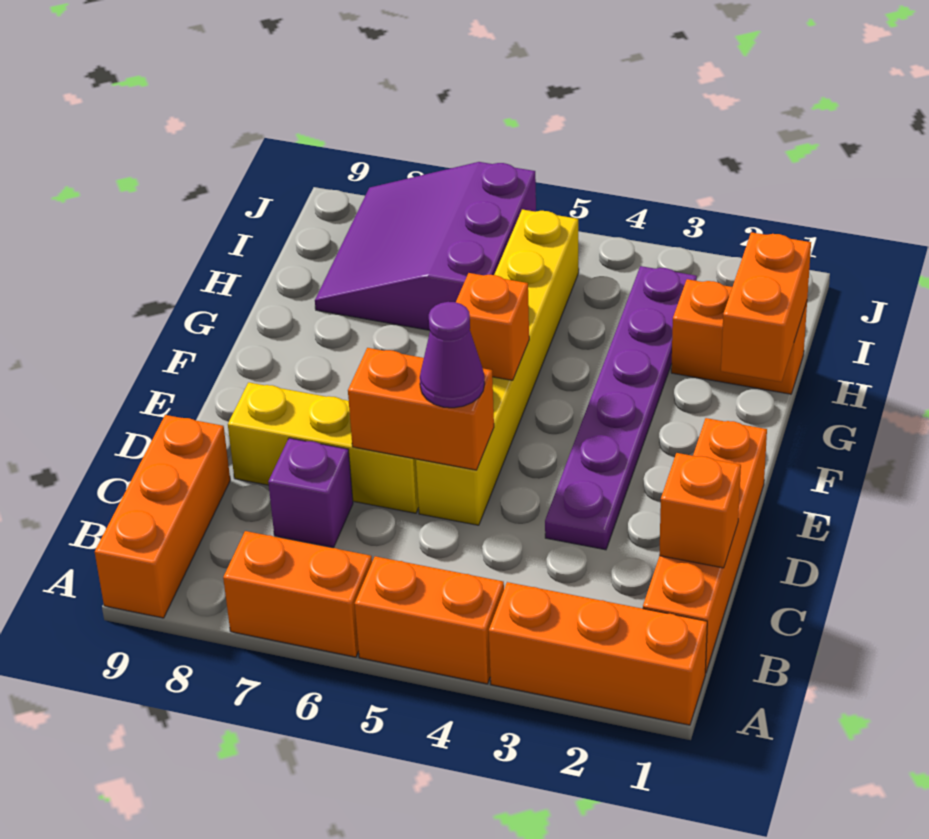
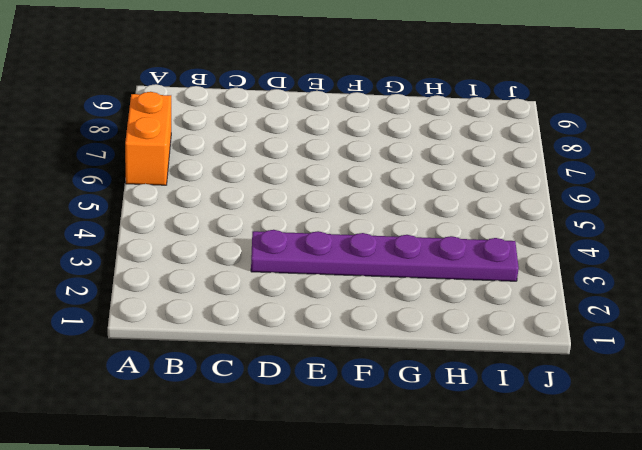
none -> orange brick A1:A3 level 1
none -> orange brick A4:A5 level 1
none -> orange brick A9:C9 level 1

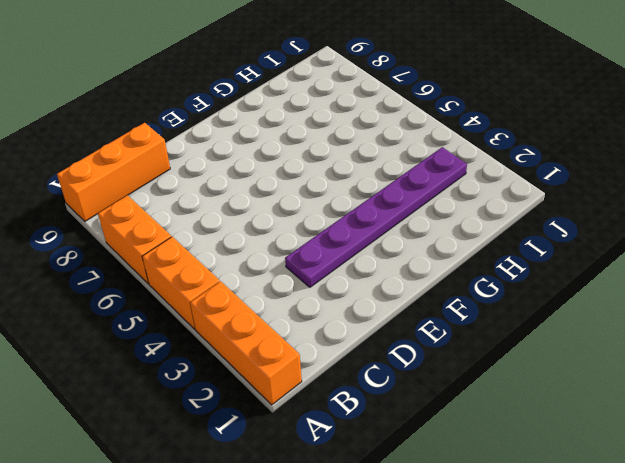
none -> orange brick B1:E1 level 1
none -> purple brick C7 level 1
none -> yellow brick D5:I5 level 1

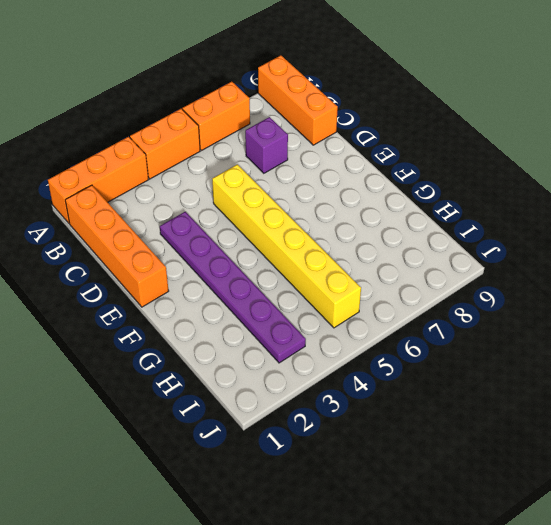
none -> yellow brick D6:D8 level 1
none -> orange brick H1:H2 level 1
none -> purple slope H6:J8 level 1 top 6

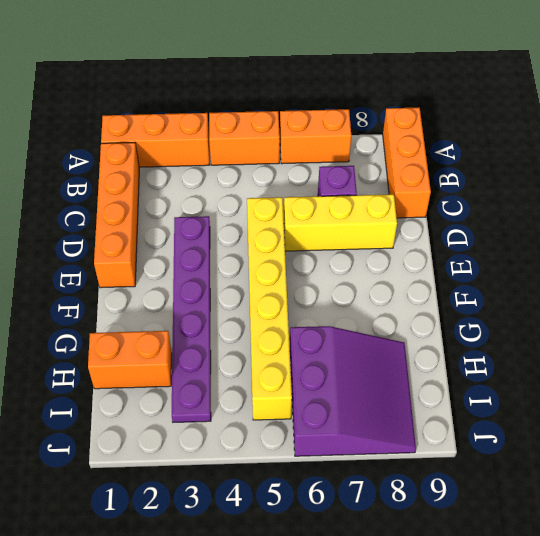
none -> orange brick C1 level 2
none -> orange brick D5:D6 level 2
none -> orange brick F5 level 2

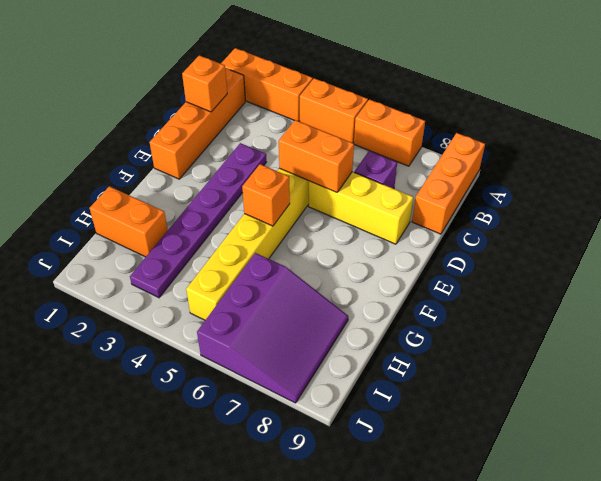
none -> orange brick G1:H1 level 2
none -> purple cone D5 level 3

